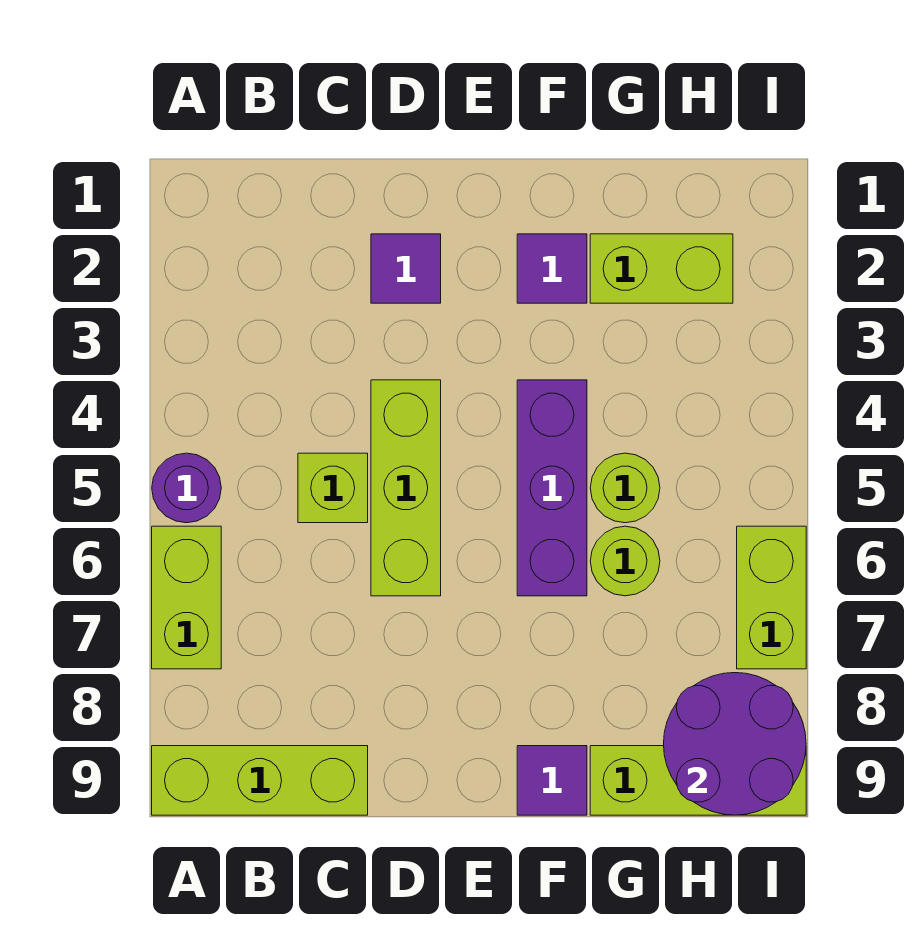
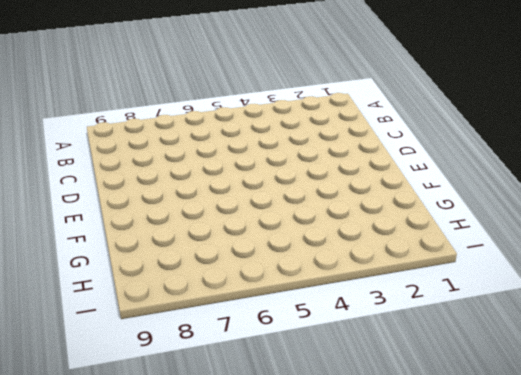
none -> purple round brick A5 level 1
none -> lime brick A6:A7 level 1
none -> lime brick A9:C9 level 1

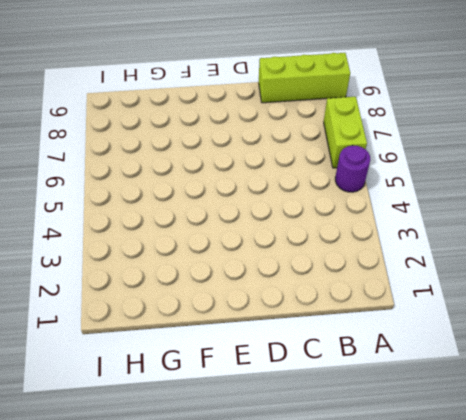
none -> lime brick C5 level 1
none -> purple tile D2 level 1
none -> lime brick D4:D6 level 1

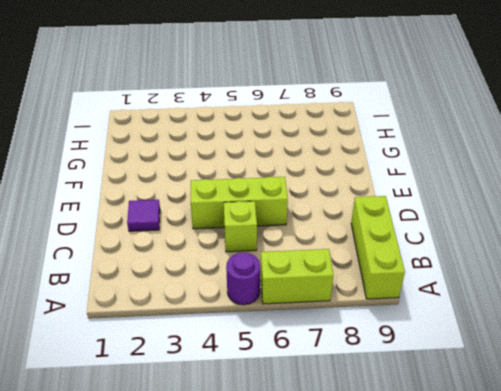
none -> purple tile F2 level 1
none -> purple brick F4:F6 level 1
none -> purple tile F9 level 1

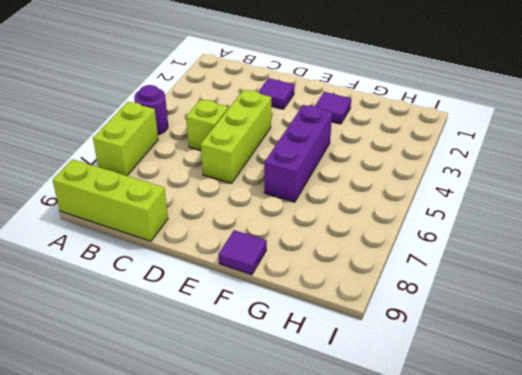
none -> lime brick G2:H2 level 1
none -> lime round brick G5 level 1
none -> lime round brick G6 level 1

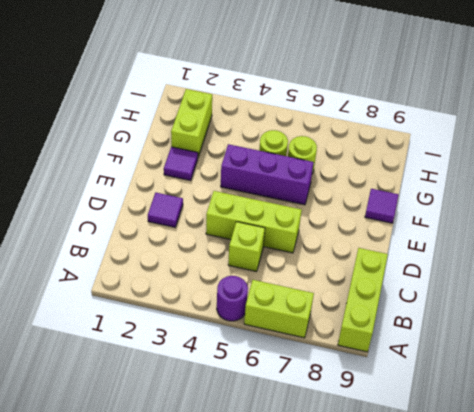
none -> lime brick G9:I9 level 1
none -> lime brick I6:I7 level 1
none -> purple round brick H8:I9 level 2

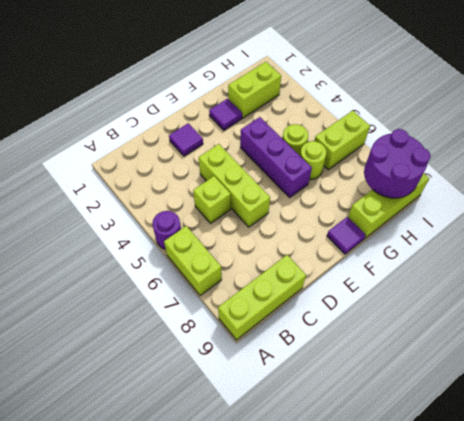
lime brick H6:I6 level 1 -> lime brick I6:I7 level 1

